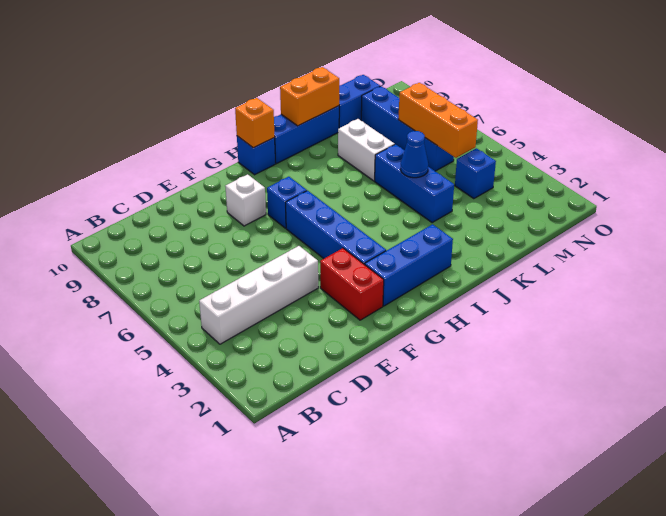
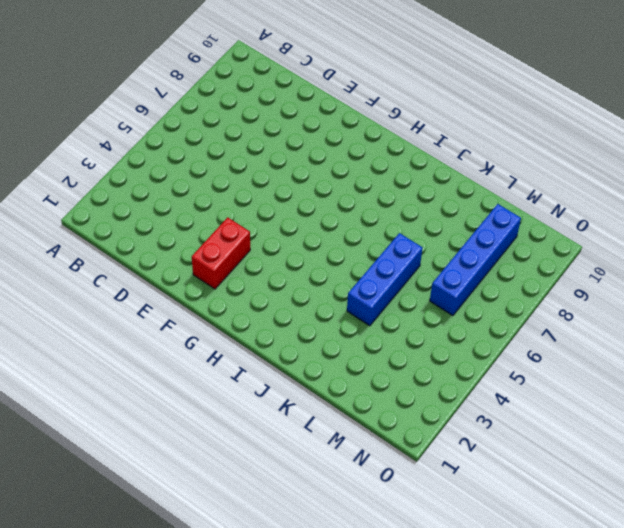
none -> white brick B4:E4 level 1
none -> white brick F8 level 1
none -> blue brick G2:I2 level 1

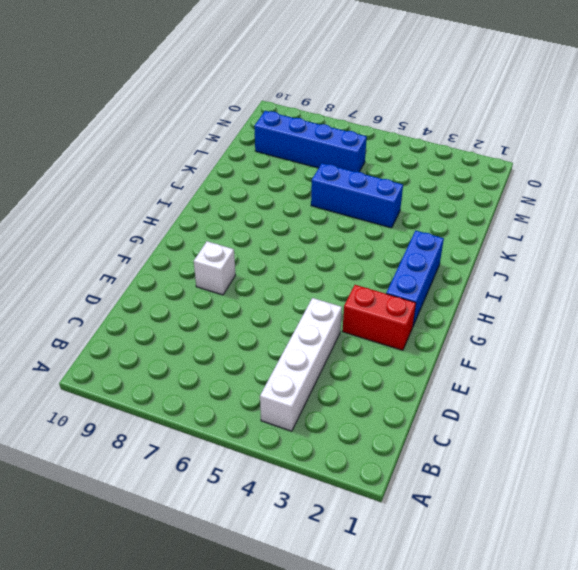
none -> blue brick G3:G6 level 1
none -> blue brick G7 level 1
none -> blue brick H10 level 1

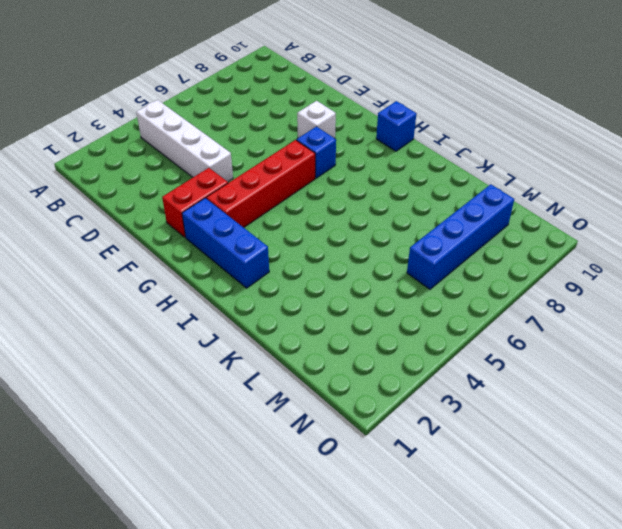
red brick G3:G6 level 1 -> blue brick G3:G6 level 1
none -> blue brick I10:K10 level 1
none -> blue brick K4:K6 level 1
none -> white brick K7:K8 level 1

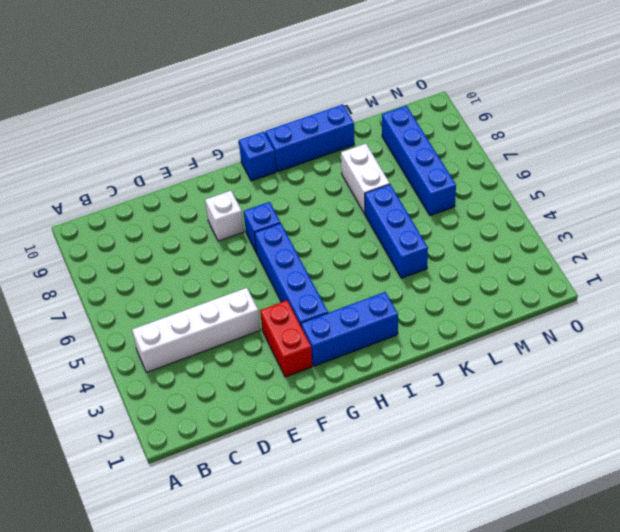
none -> blue brick L10:M10 level 1
none -> blue brick M4 level 1
none -> orange brick H10 level 2

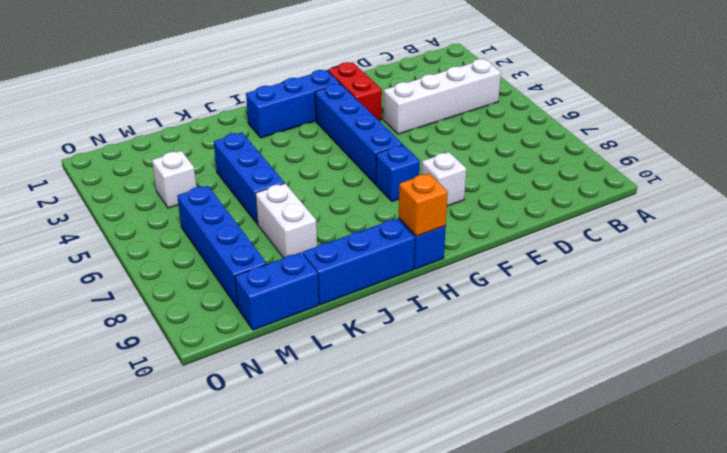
white brick M4 level 1 -> blue brick M4 level 1
none -> orange brick J10:K10 level 2
none -> blue cone K5 level 2
none -> orange brick M5:M7 level 2

